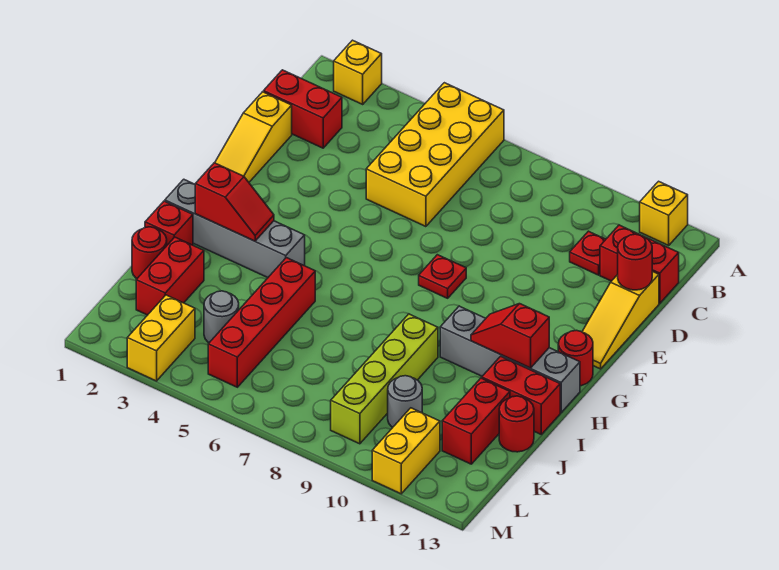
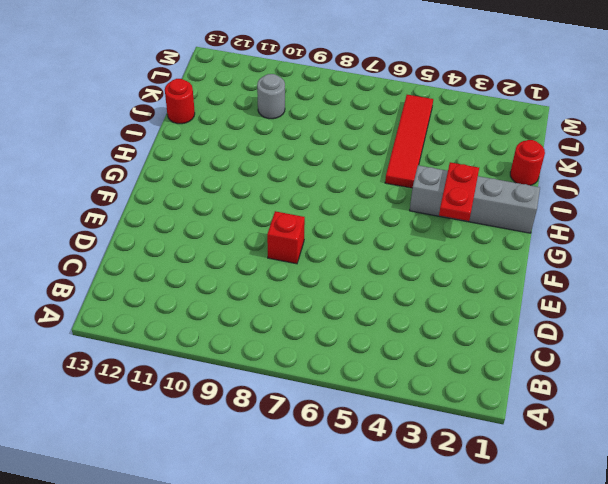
red brick E8 level 1 -> red brick I1 level 1
red plate G3:H3 level 2 -> red slope H2:H3 level 2 top 2
red tile I5:L5 level 1 -> red brick I5:L5 level 1
none -> yellow brick A2 level 1
none -> yellow brick A5:D6 level 1
none -> yellow brick A12 level 1

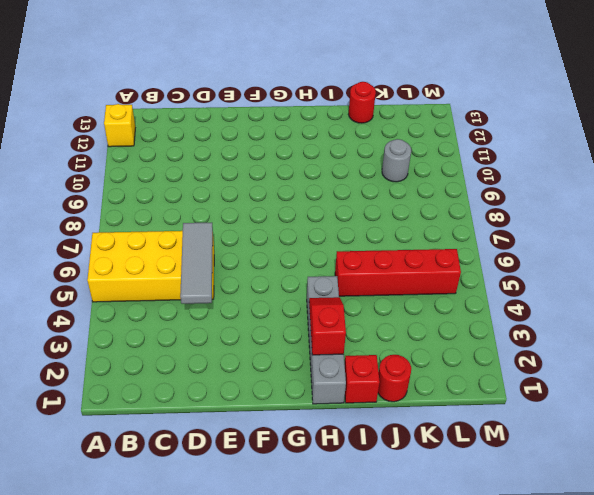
grey tile D4:D6 level 2 -> none
none -> yellow brick A2 level 1
none -> red brick C1:C2 level 1
none -> red plate C11 level 1

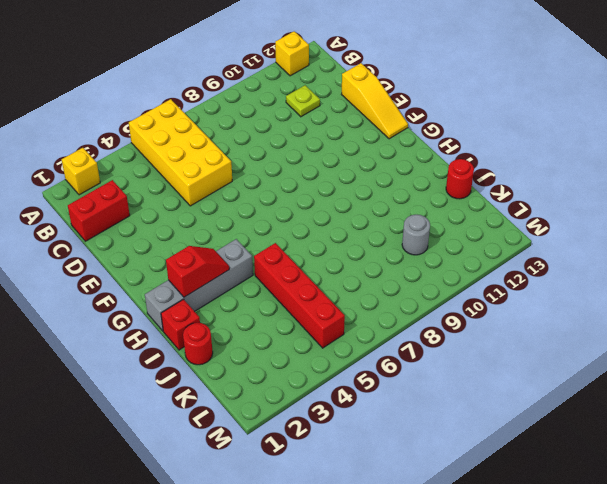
lime plate C11 level 1 -> red plate C11 level 1
none -> red brick C12:C13 level 1
none -> yellow slope D1:F1 level 1 top D
none -> red plate F8 level 1

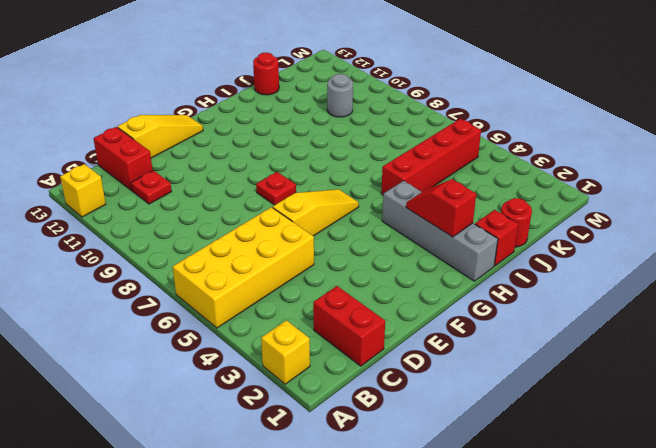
yellow slope E6:G6 level 1 top E -> yellow slope D1:F1 level 1 top D
none -> red round brick G13 level 1
none -> grey brick H10:H13 level 1
none -> lime brick I9:L9 level 1

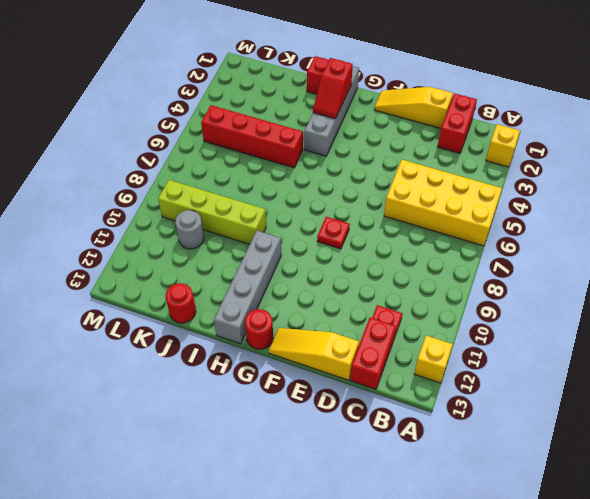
none -> red brick I12:I13 level 1
none -> red round brick J1 level 1
none -> red brick J2:K2 level 1

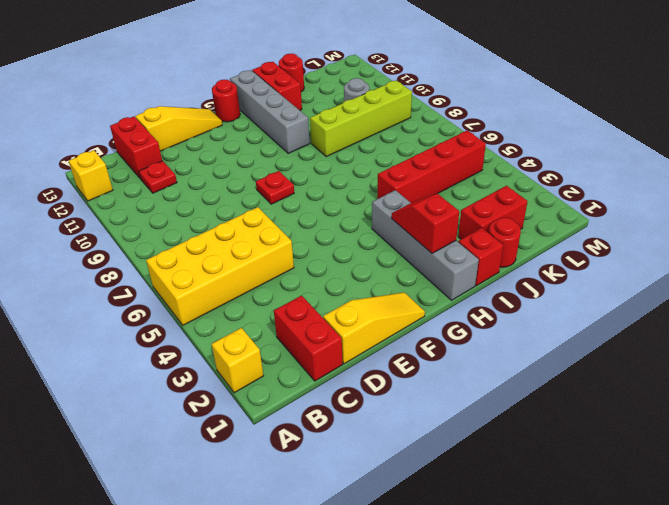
none -> red brick J12:K12 level 1
none -> grey round brick K4 level 1
none -> yellow brick L3:M3 level 1

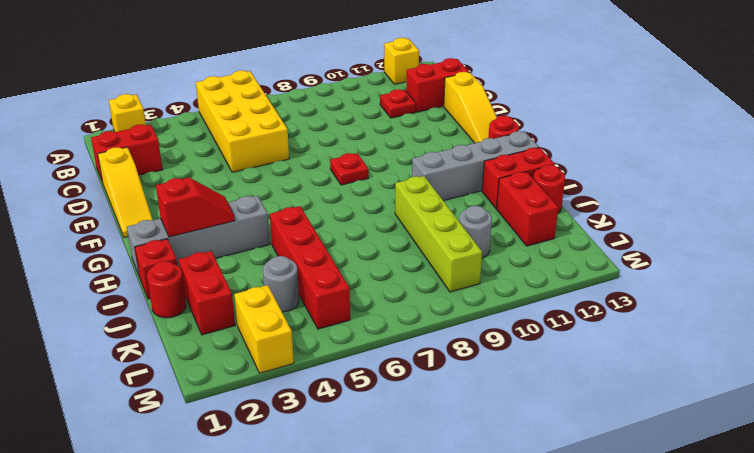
none -> yellow brick L11:M11 level 1
none -> red round brick D13 level 2
none -> red slope H11:H12 level 2 top 12

